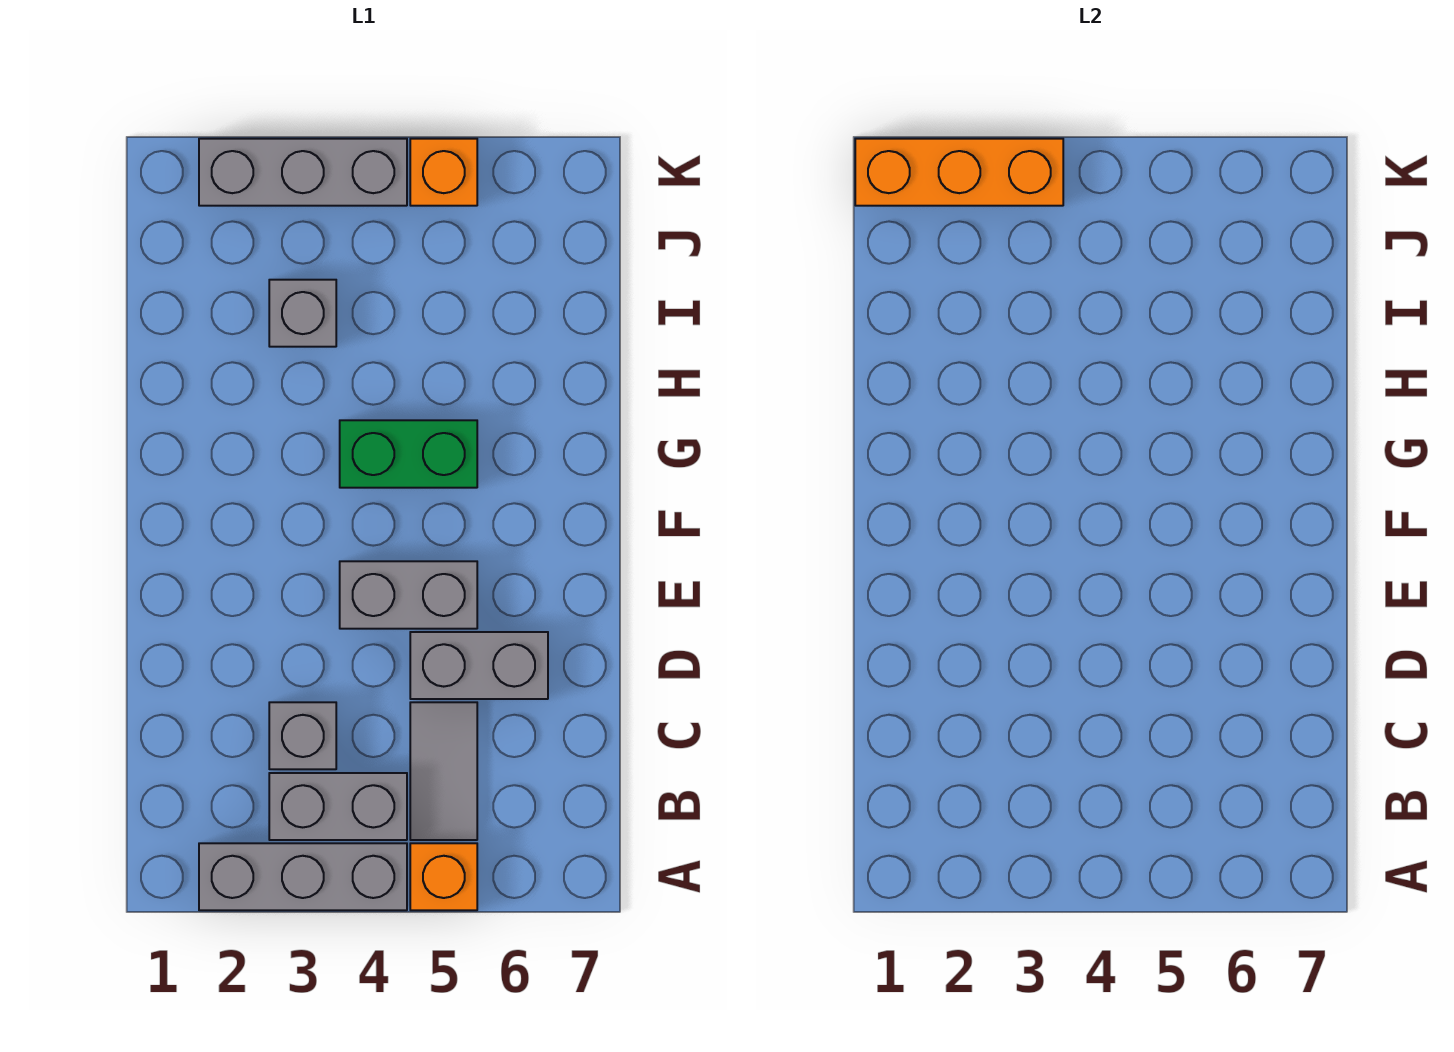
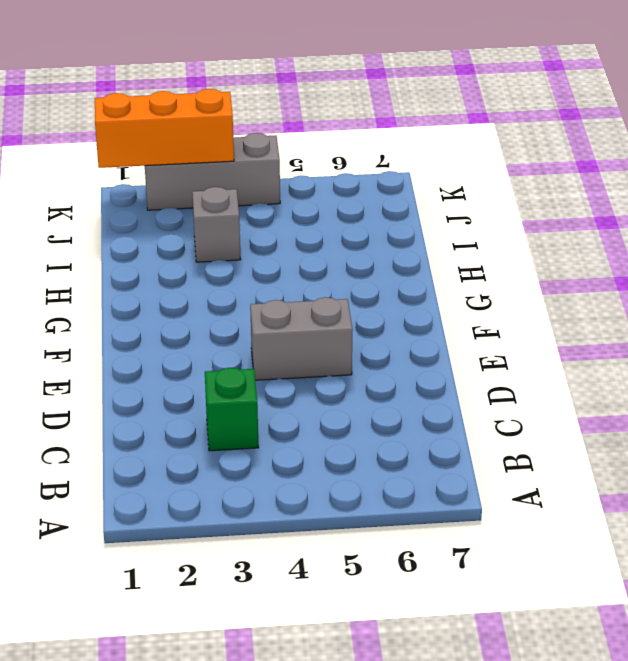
green brick C3 level 1 -> grey brick C3 level 1
none -> grey brick A2:A4 level 1
none -> orange brick A5 level 1
none -> grey brick B3:B4 level 1

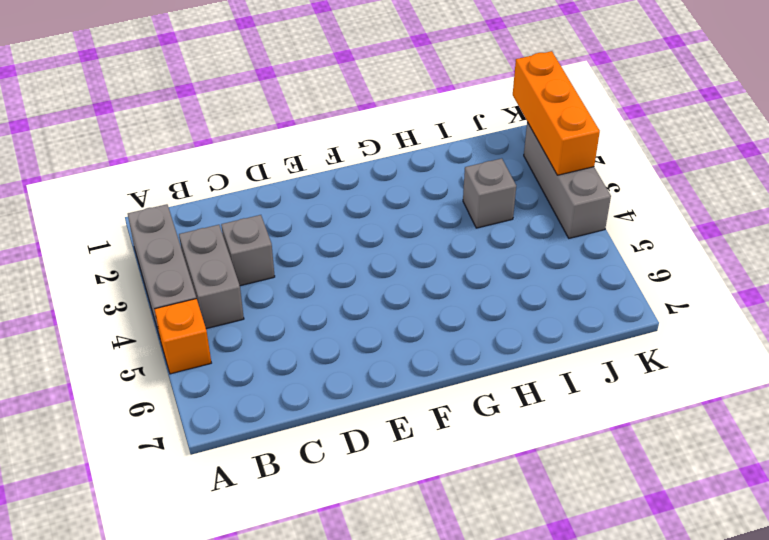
none -> grey tile B5:C5 level 1
none -> grey brick D5:D6 level 1
none -> grey brick E4:E5 level 1

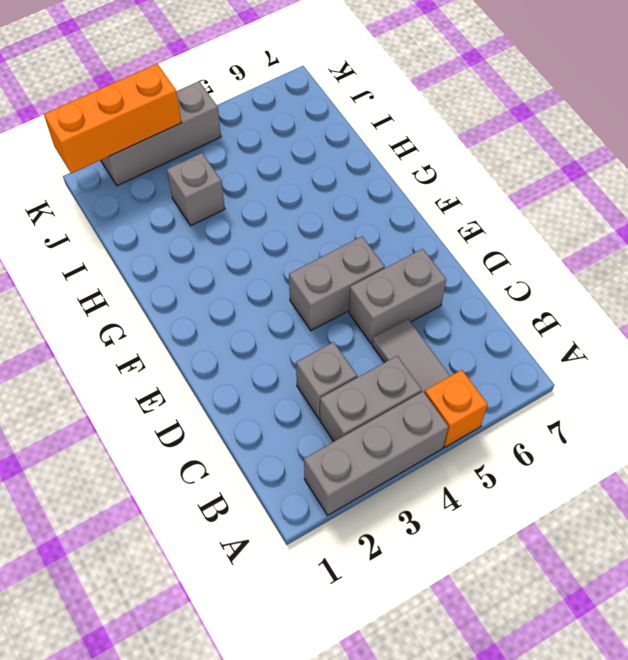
none -> green brick G4:G5 level 1
none -> orange brick K5 level 1

